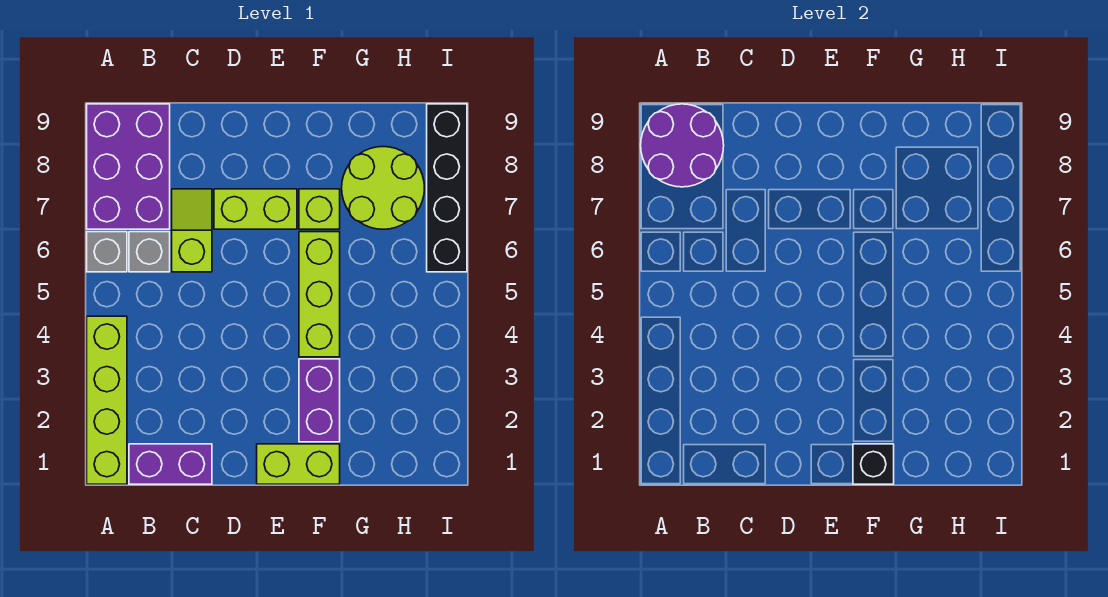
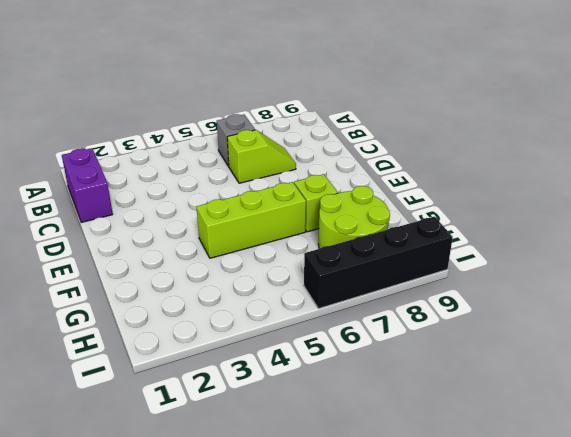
none -> lime brick A1:A4 level 1
none -> grey brick A6 level 1
none -> purple brick A7:B9 level 1

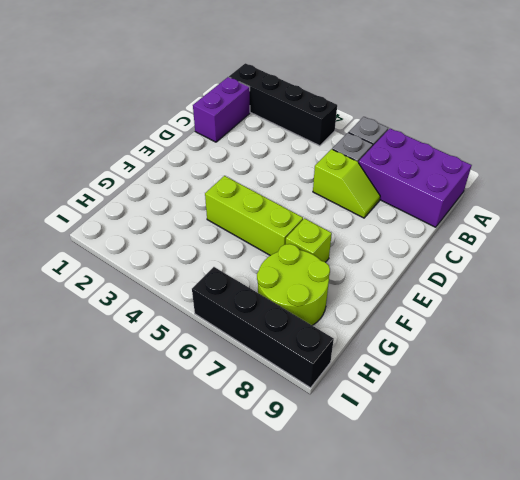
black brick A1:A4 level 1 -> lime brick A1:A4 level 1
none -> lime brick D7:E7 level 1
none -> lime brick E1:F1 level 1
none -> purple brick F2:F3 level 1

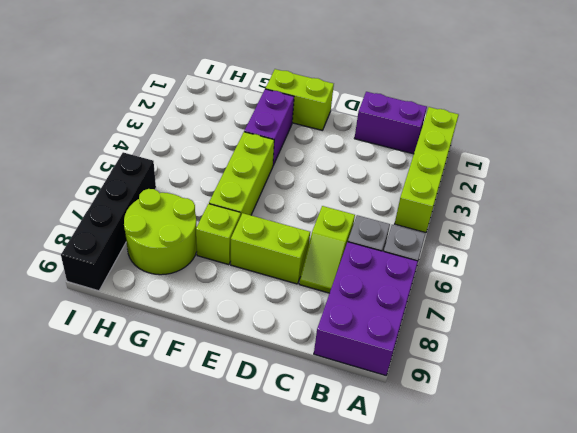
none -> purple round brick A8:B9 level 2
none -> black brick F1 level 2

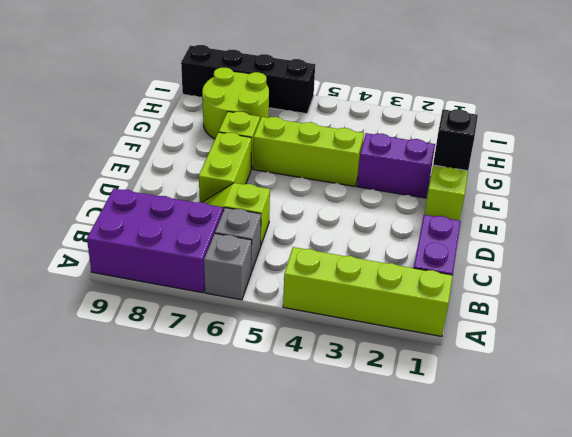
none -> purple round brick A8:B9 level 2

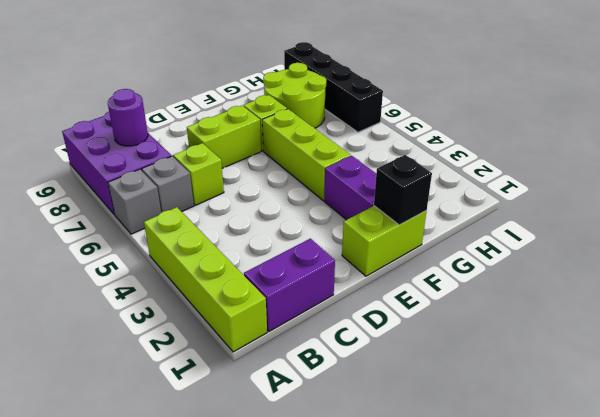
purple round brick B8 level 2 -> purple round brick A8:B9 level 2

